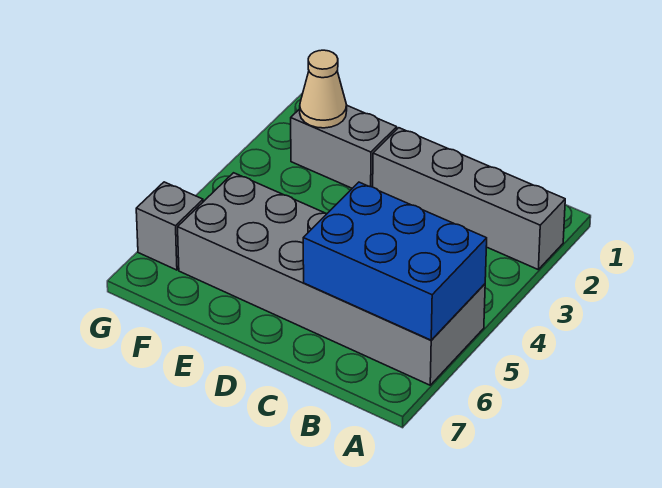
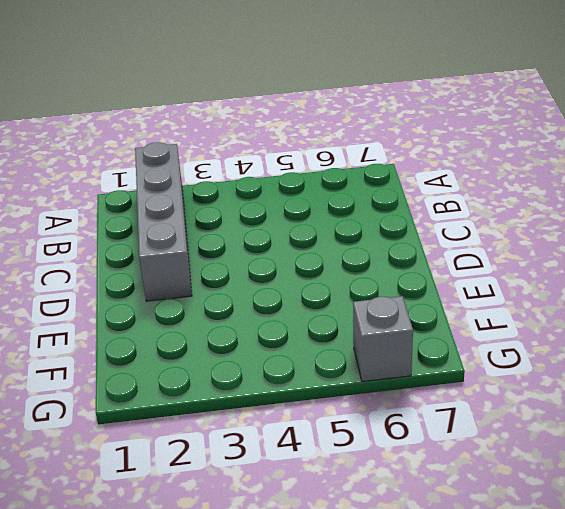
none -> grey brick A5:F6 level 1
none -> grey brick E2:F2 level 1

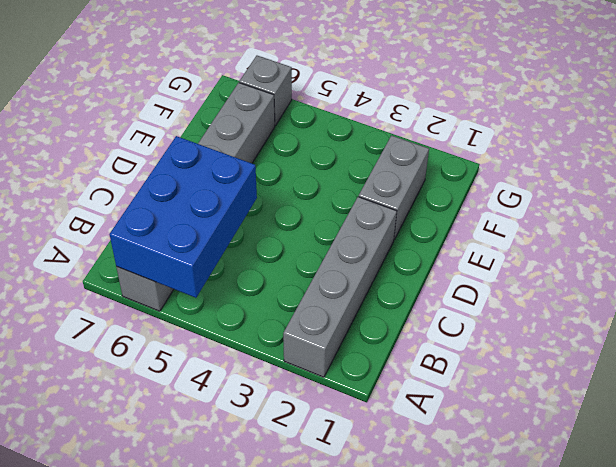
grey brick A6:F6 level 1 -> grey brick A5:F6 level 1
none -> tan cone F2 level 2

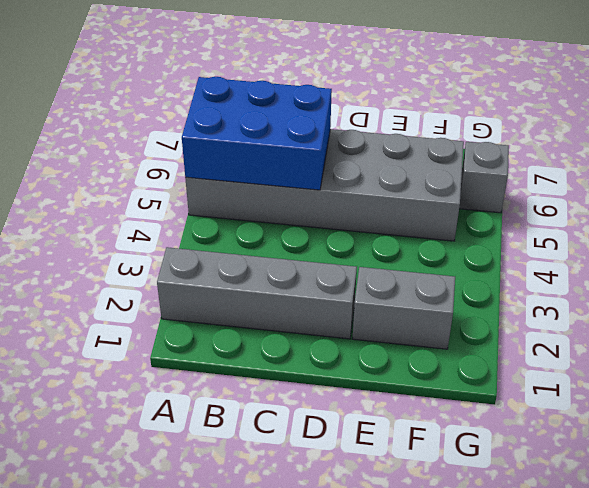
none -> tan cone F2 level 2

